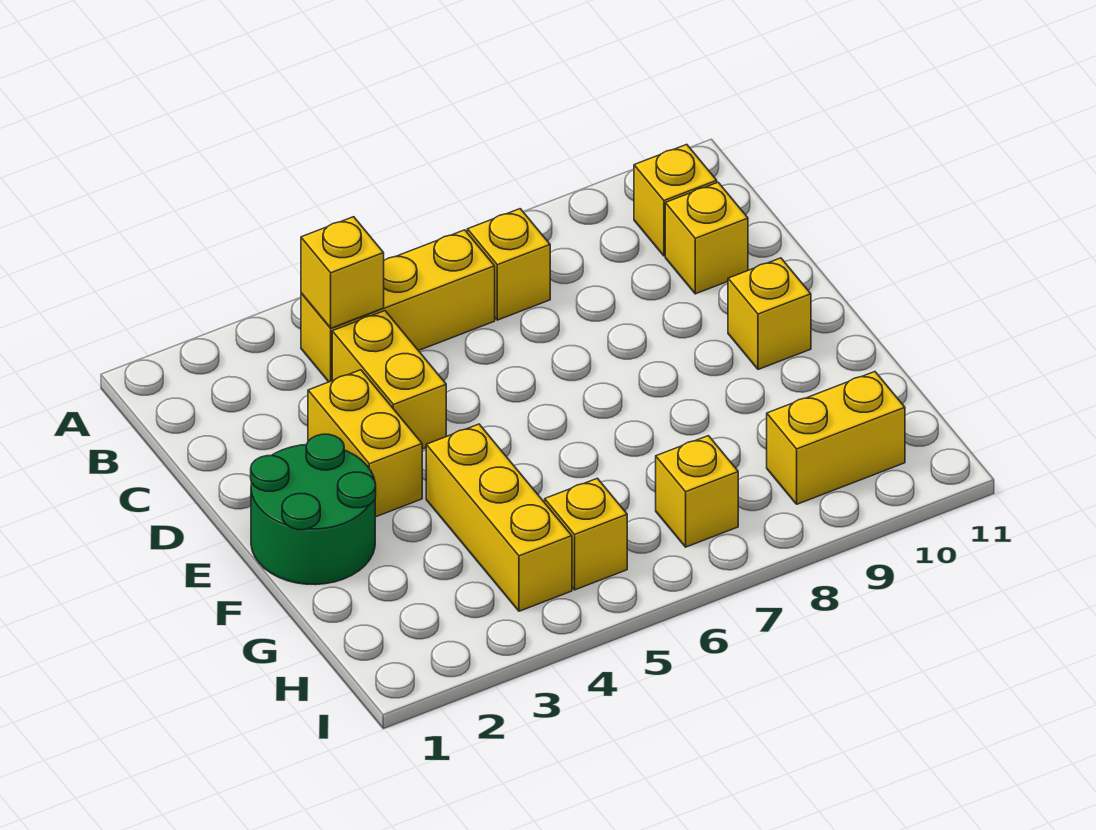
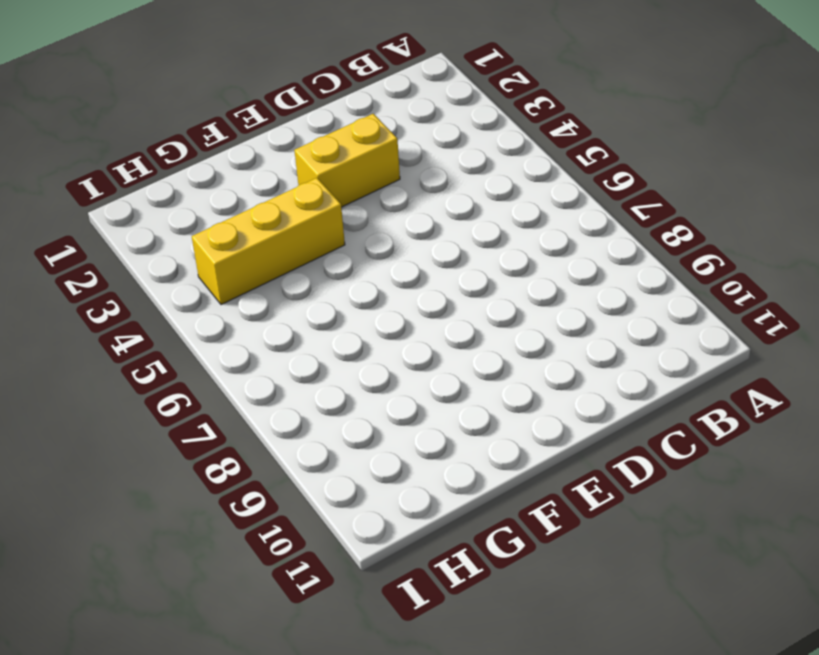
none -> yellow brick B4:B6 level 1
none -> yellow brick B7 level 1
none -> yellow brick B10 level 1

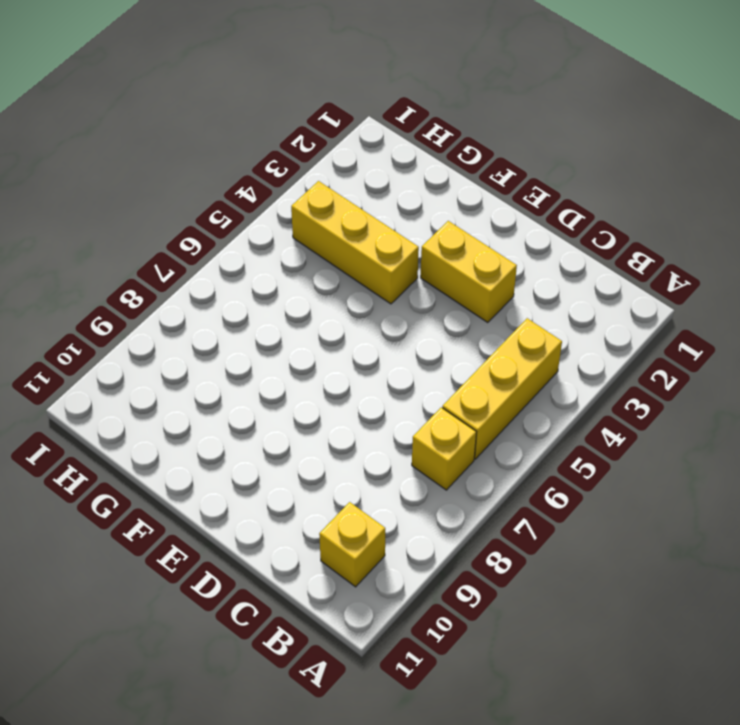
none -> yellow brick C4:D4 level 1
none -> yellow brick C10 level 1
none -> green round brick E1:F2 level 1

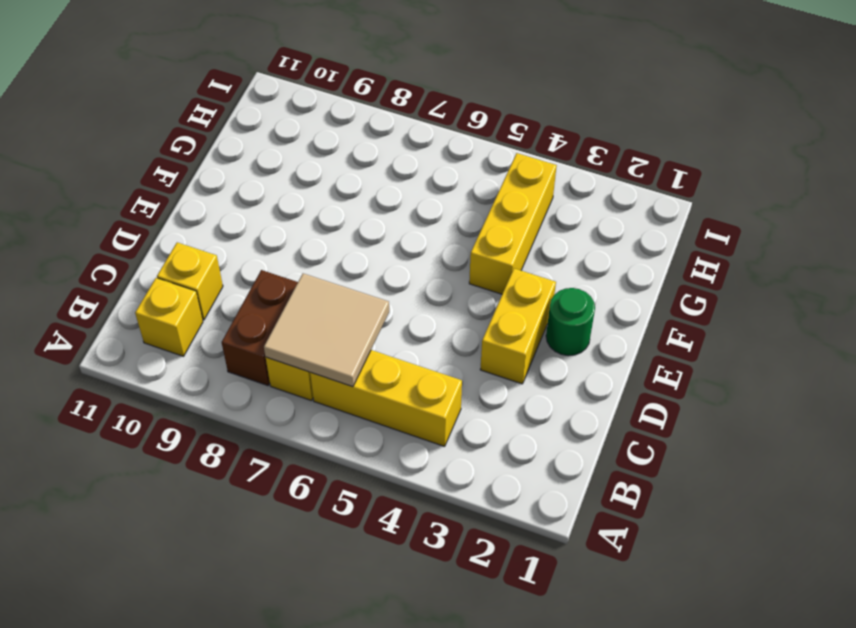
tan tile B6:C7 level 2 -> none
brown brick B8:C8 level 1 -> none
green round brick E2 level 1 -> green round brick E1:F2 level 1
none -> yellow brick C4:D4 level 1
none -> yellow brick E10 level 1
none -> yellow brick H5 level 1

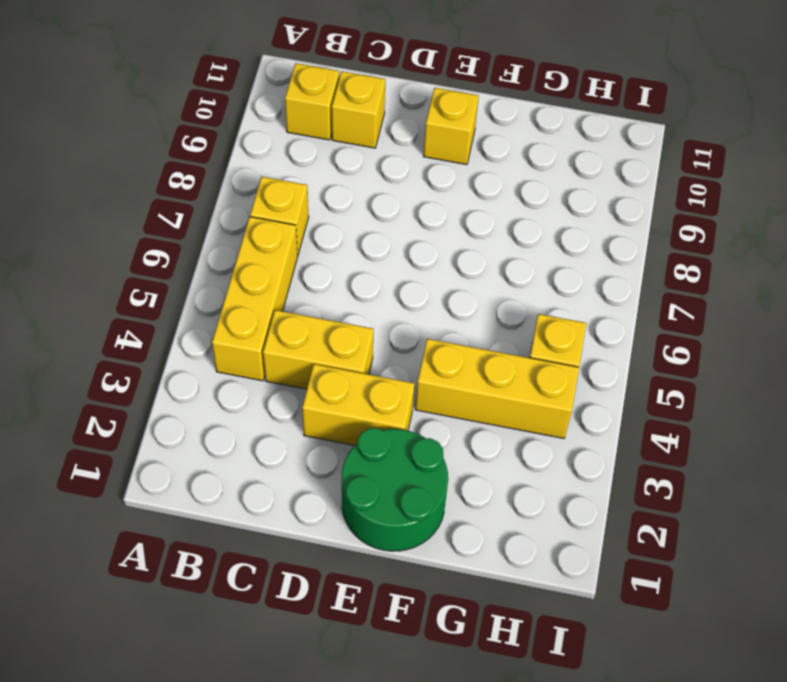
none -> yellow brick H7 level 1
none -> yellow brick H9:H10 level 1
none -> yellow brick B4 level 2

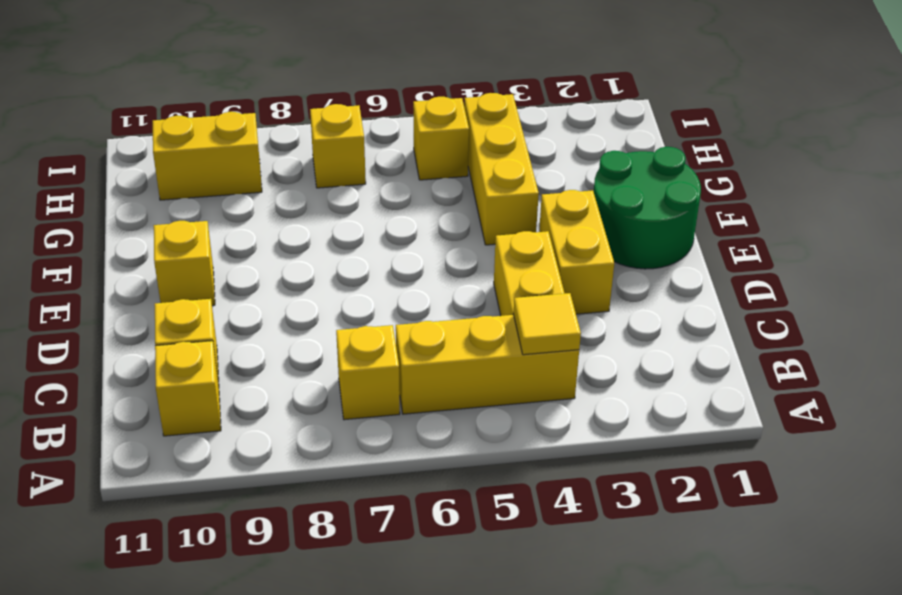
yellow tile B4 level 2 -> yellow brick B4 level 2

